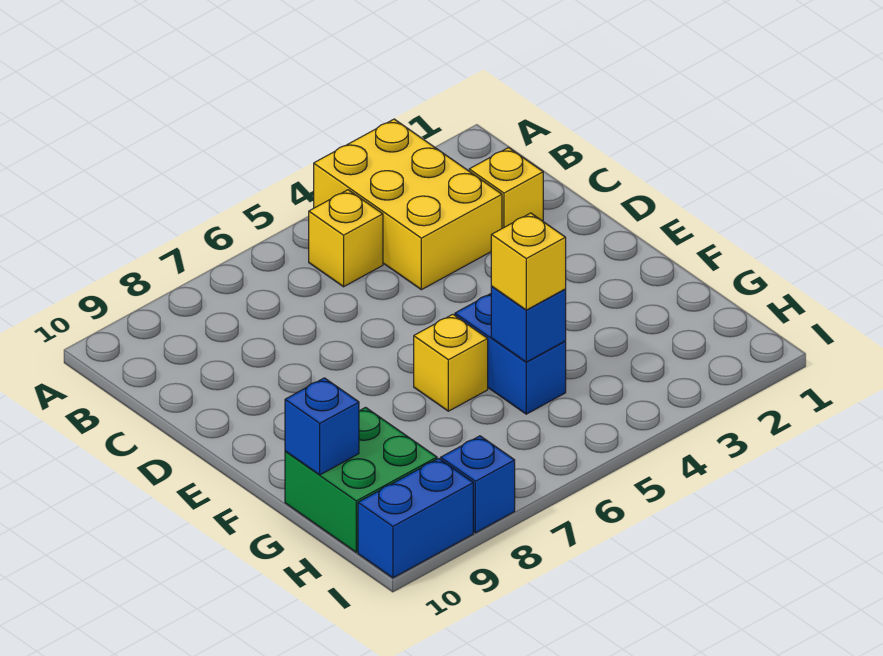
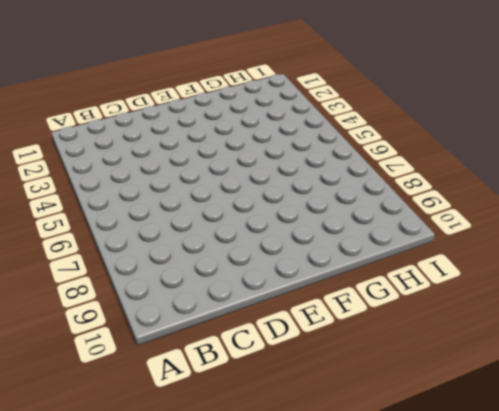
none -> yellow brick A3:C4 level 1
none -> yellow brick B5 level 1

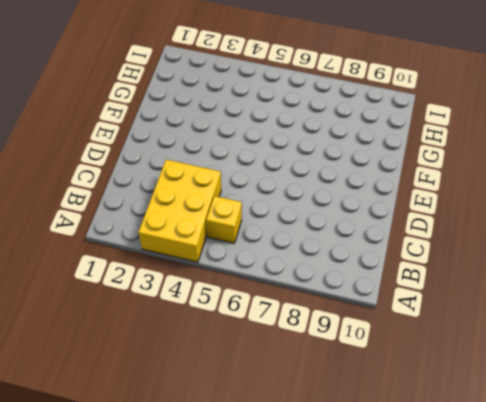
none -> yellow brick C2 level 1
none -> blue brick F5:G5 level 1

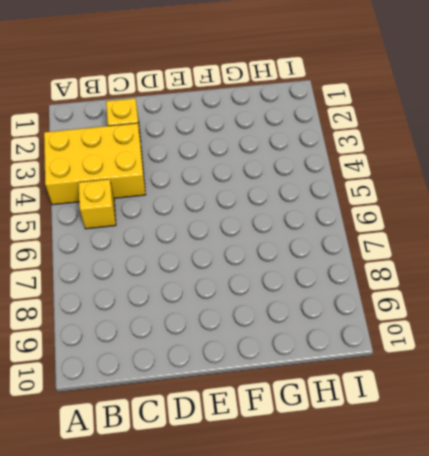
none -> blue brick F5:G5 level 1
none -> yellow brick F6 level 1

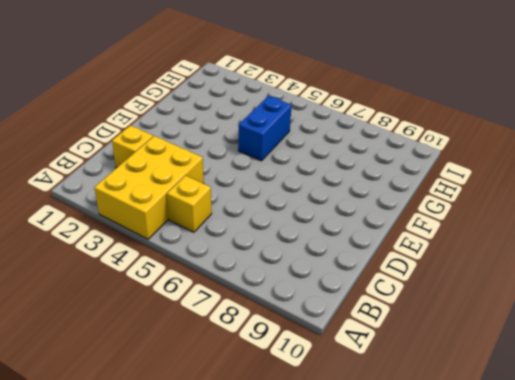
none -> yellow brick F6 level 1
none -> green brick G9:H10 level 1

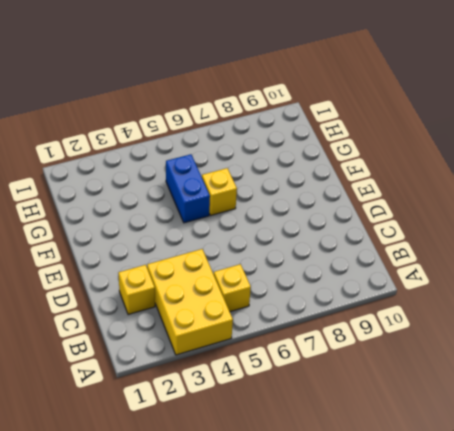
none -> green brick G9:H10 level 1
none -> blue brick I8 level 1

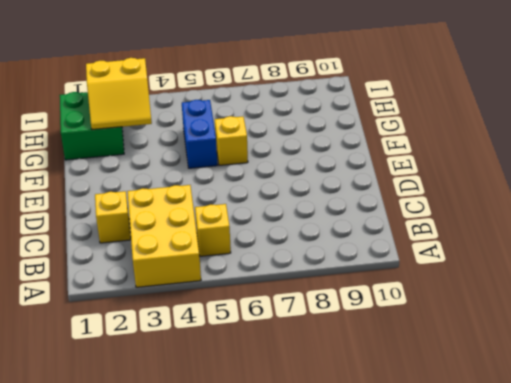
green brick G1:H2 level 1 -> green brick G9:H10 level 1
yellow slope G2:H3 level 2 top H -> none
none -> blue brick I8 level 1
none -> blue brick I9:I10 level 1

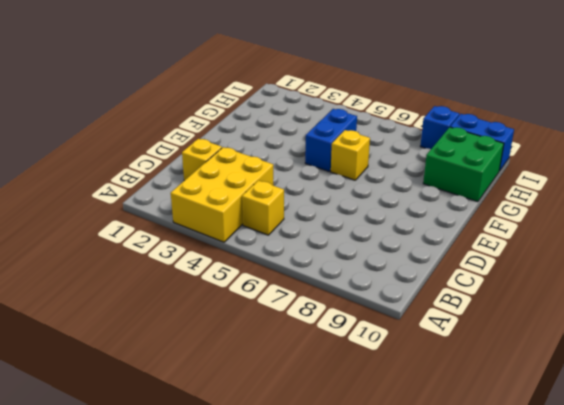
none -> blue brick G5 level 2
none -> blue brick G10 level 2

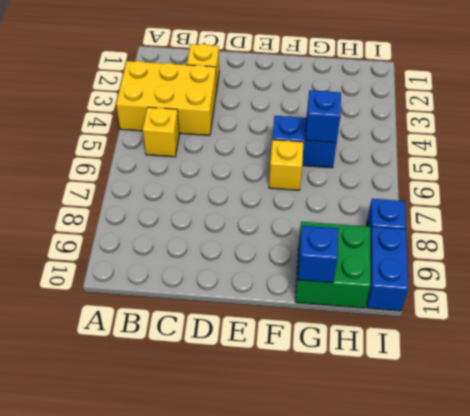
none -> yellow brick G5 level 3

